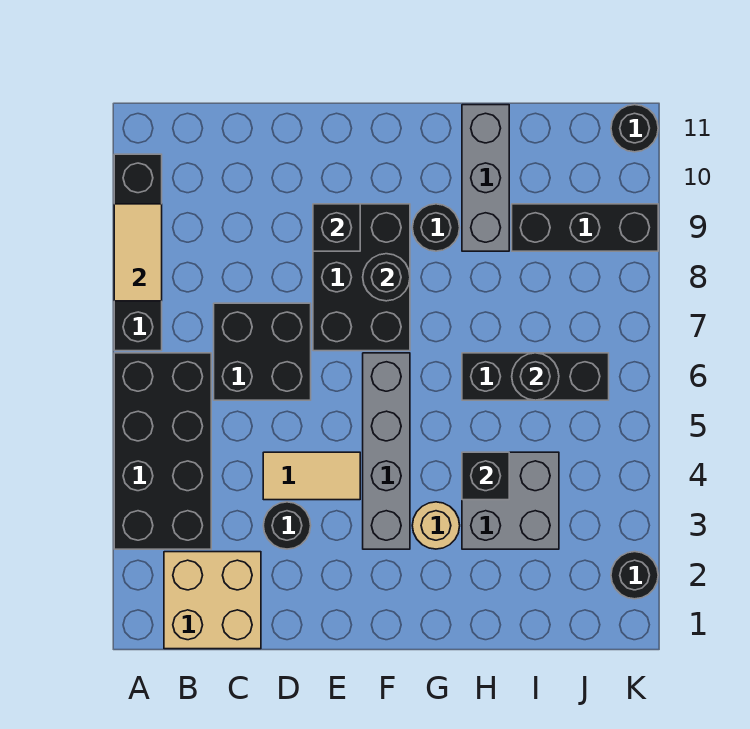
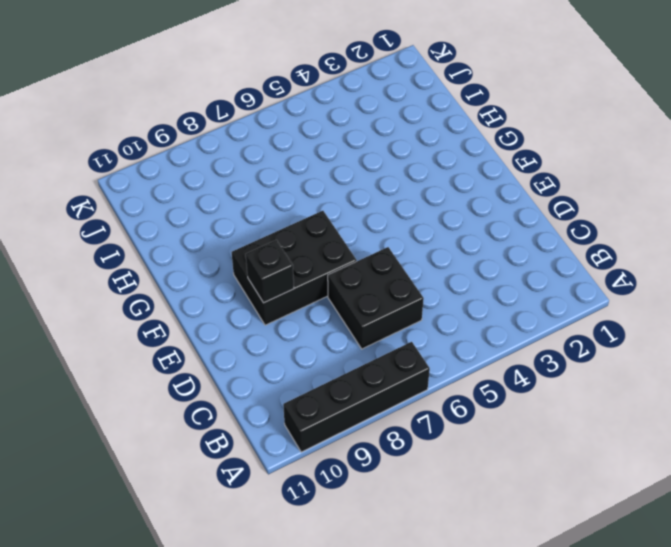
none -> black brick A3:B6 level 1
none -> tan brick B1:C2 level 1
none -> black round brick D3 level 1

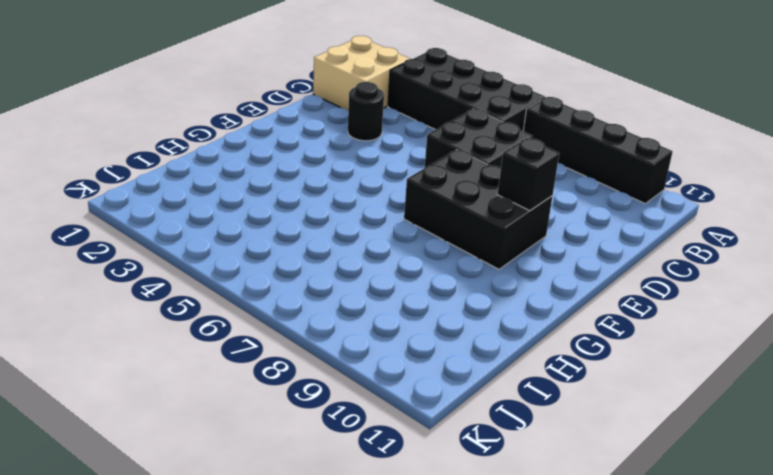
none -> tan tile D4:E4 level 1
none -> grey brick F3:F6 level 1
none -> tan round brick G3 level 1

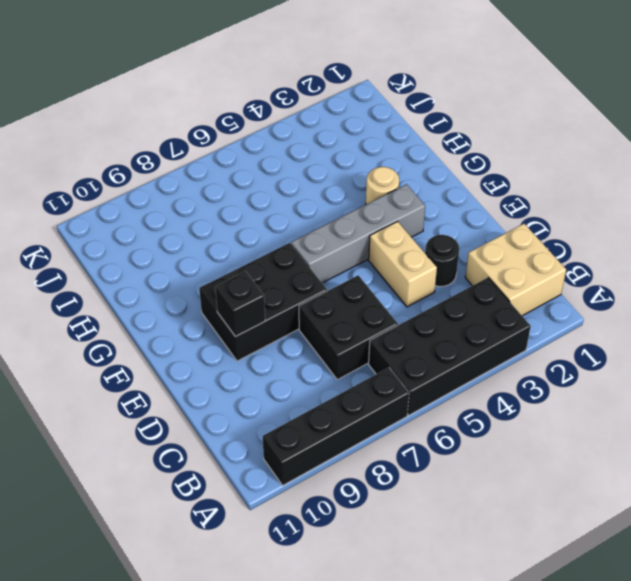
tan brick D4:E4 level 1 -> tan tile D4:E4 level 1
none -> black round brick G9 level 1
none -> grey brick H3:I4 level 1
none -> black brick H6:J6 level 1

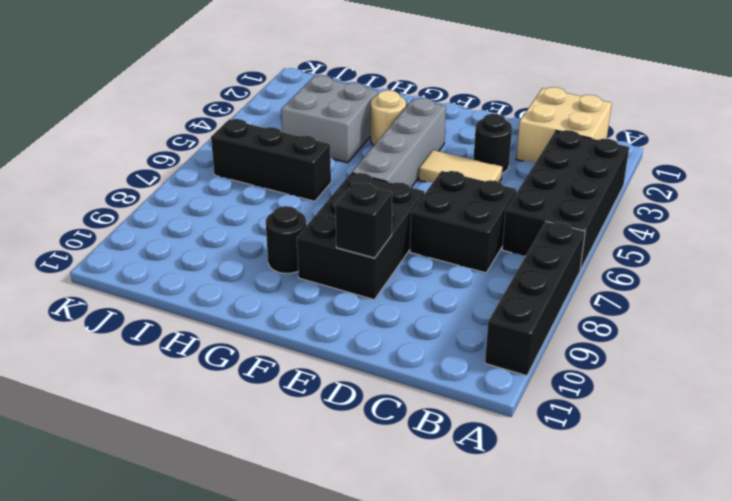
none -> grey brick H9:H11 level 1
none -> black brick I9:K9 level 1
none -> black round brick K2 level 1

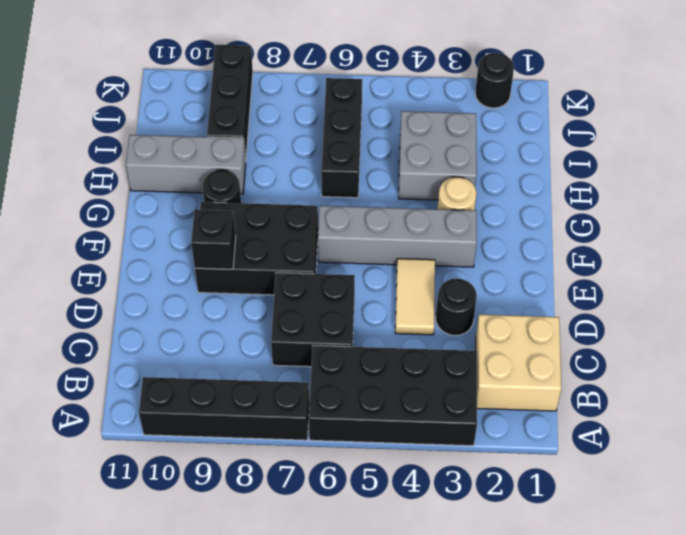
none -> black round brick K11 level 1
none -> tan tile A8:A9 level 2
none -> black round brick F8 level 2

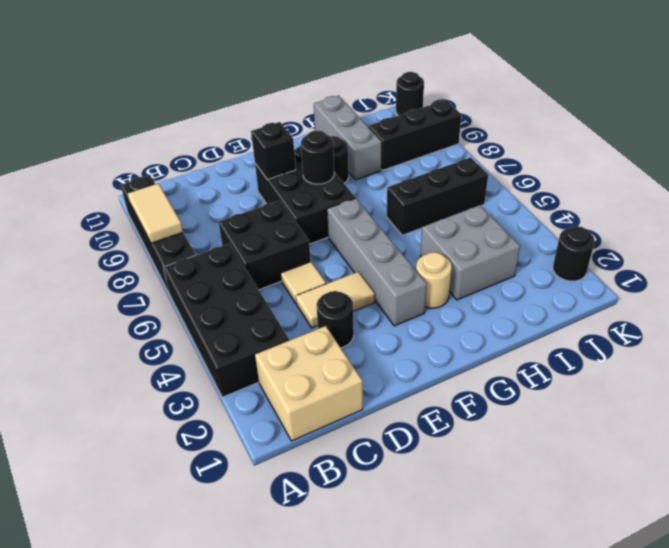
tan tile D5 level 1 -> none
none -> black brick H4 level 2
none -> black round brick I6 level 2

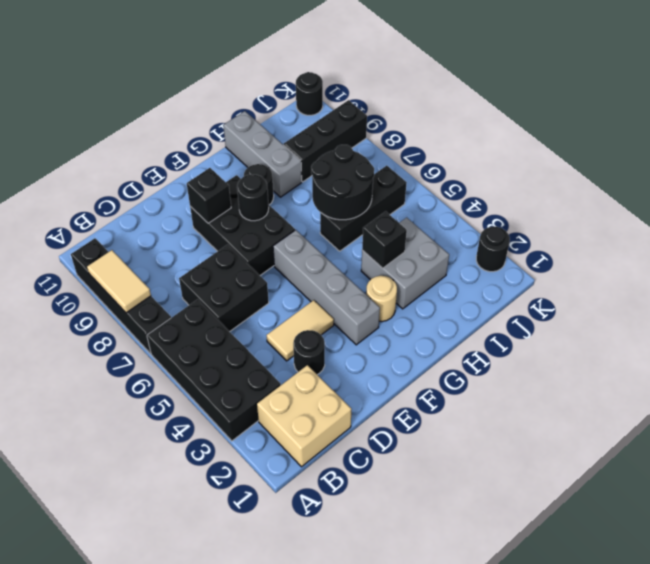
black round brick H6:I7 level 2 -> black round brick I6 level 2

